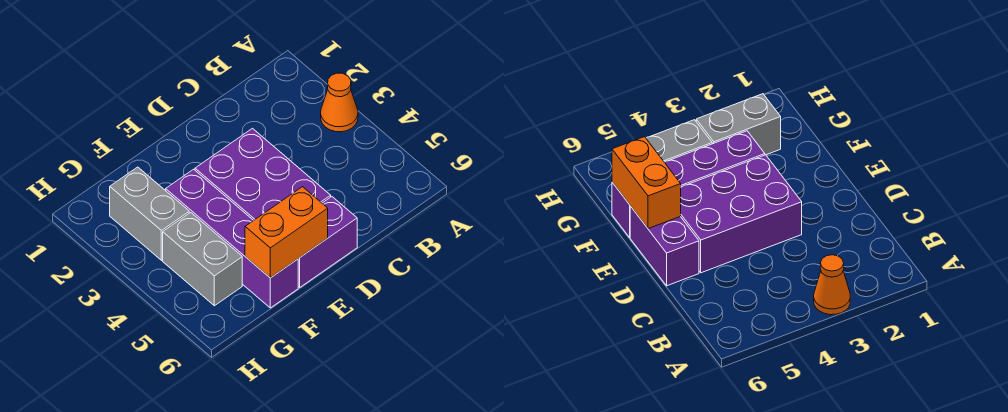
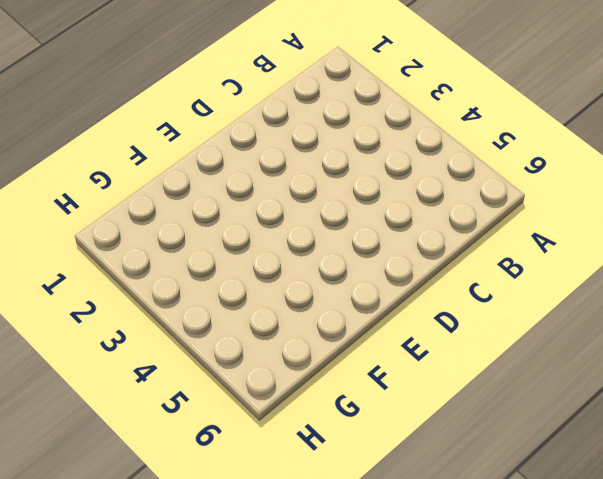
none -> orange cone A3 level 1
none -> purple brick D3:E5 level 1

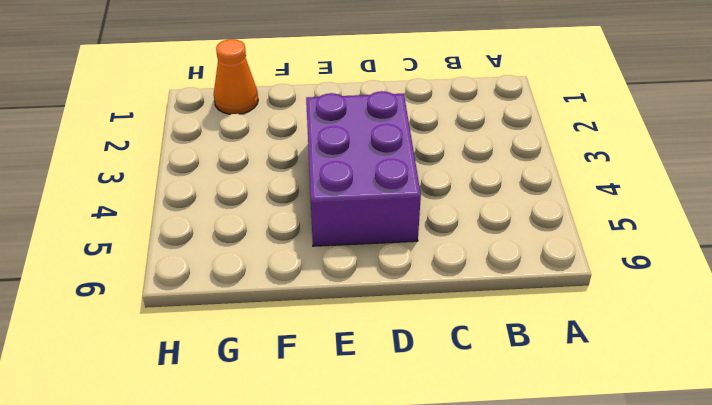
orange cone G1 level 1 -> orange cone A3 level 1
none -> purple brick D6:E6 level 1
none -> purple brick F3:F6 level 1

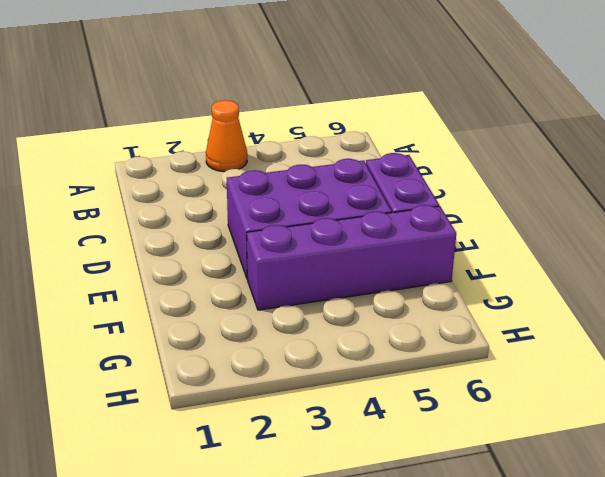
none -> grey brick G2:G3 level 1
none -> grey brick G4:G5 level 1

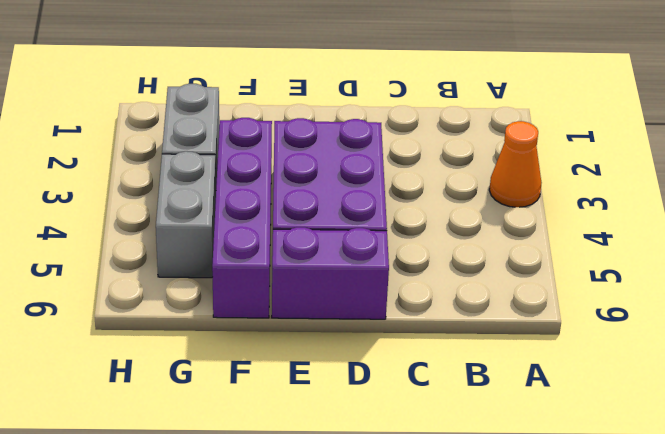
none -> orange brick E6:F6 level 2

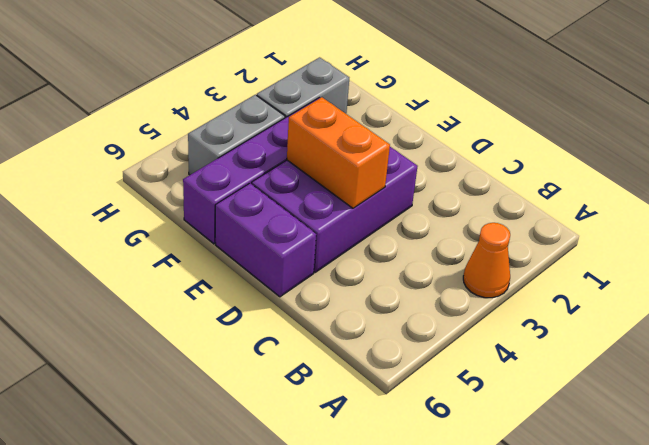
orange brick D4:E4 level 2 -> orange brick E6:F6 level 2

